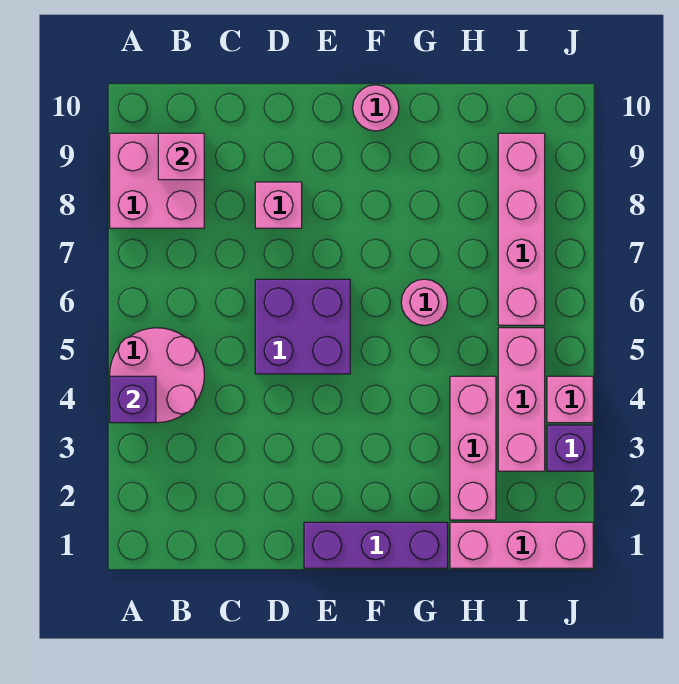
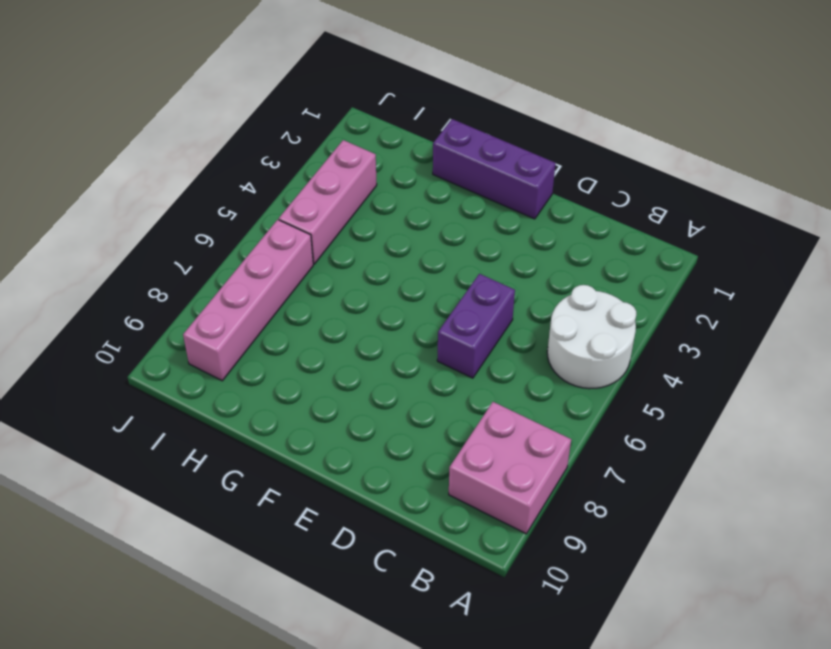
white round brick A4:B5 level 1 -> pink round brick A4:B5 level 1
purple brick D5:D6 level 1 -> purple brick D5:E6 level 1
none -> pink brick D8 level 1
none -> pink round brick F10 level 1
none -> pink round brick G6 level 1

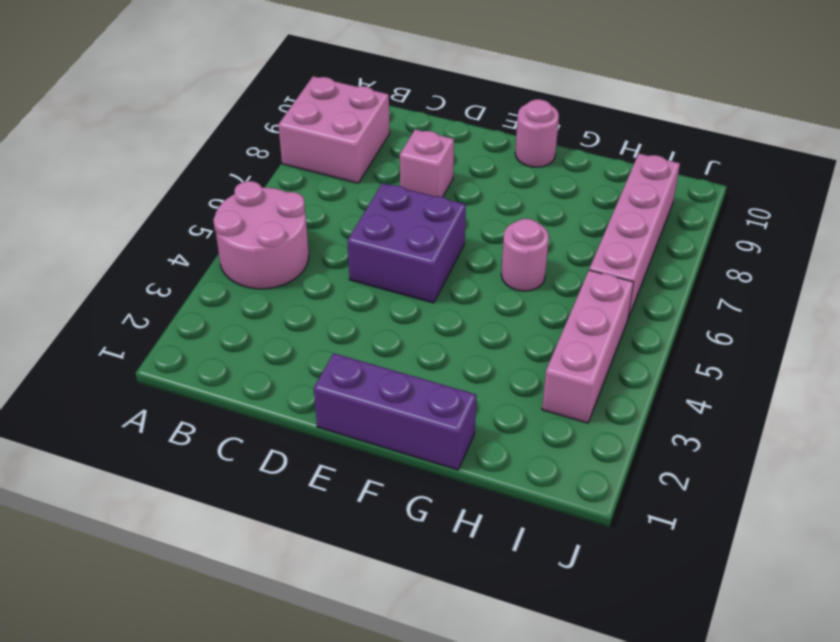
none -> pink brick H1:J1 level 1
none -> pink brick H2:H4 level 1
none -> purple brick J3 level 1

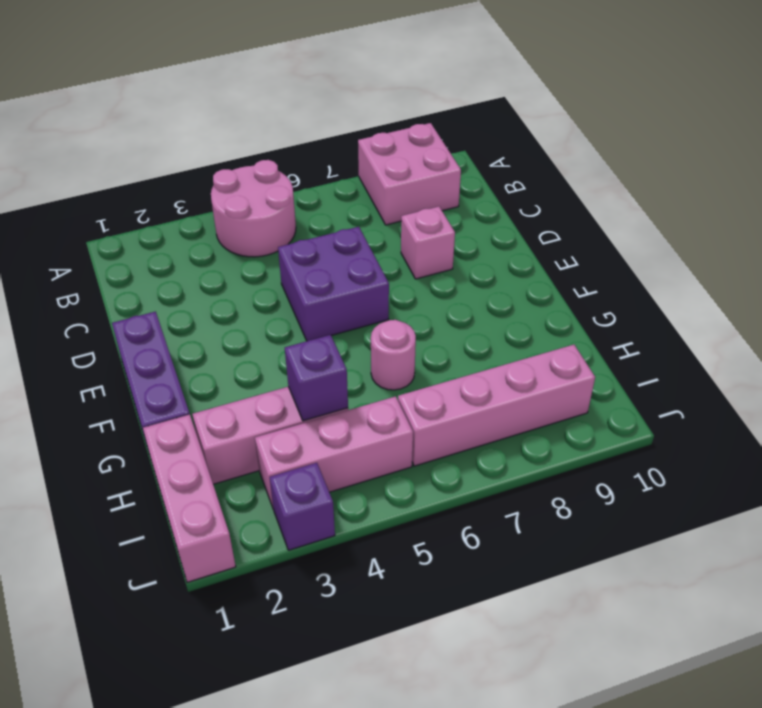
purple brick H4 level 2 -> purple brick A4 level 2
none -> pink round brick F10 level 1
none -> pink brick J4 level 1
none -> pink brick B9 level 2

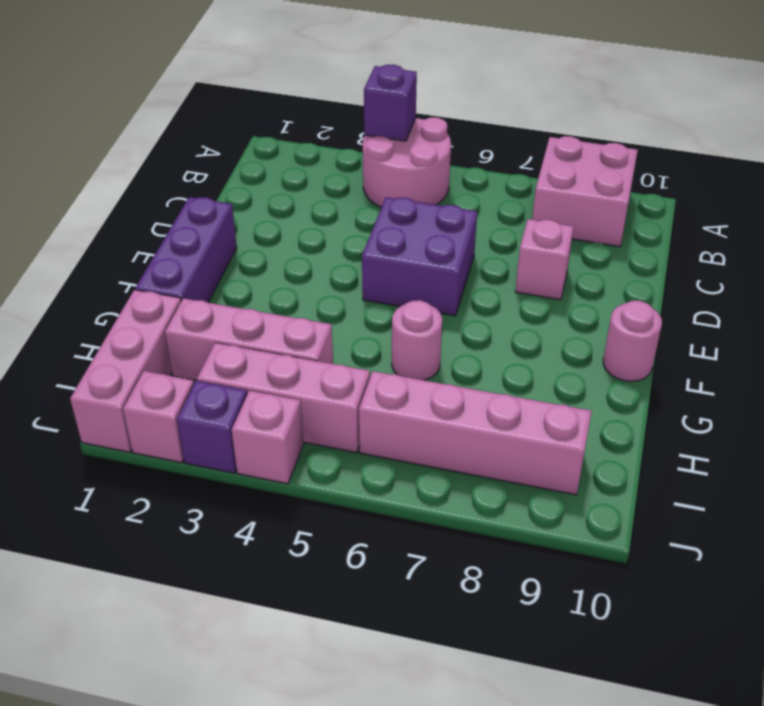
pink brick J2 level 1 -> pink brick B9 level 2

